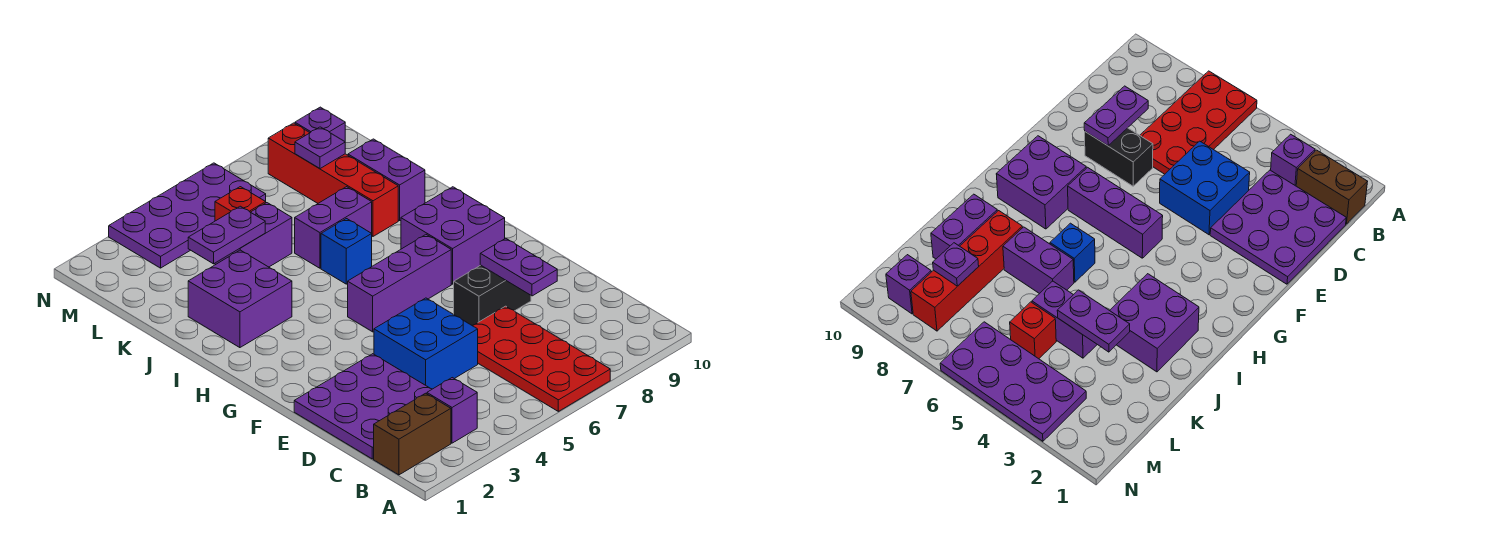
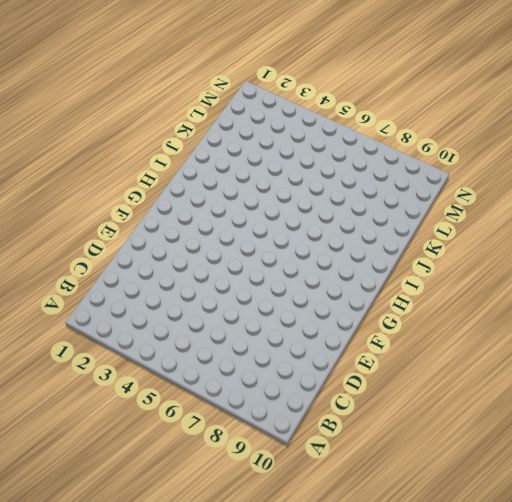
none -> red plate A6:D7 level 1
none -> brown brick B1:B2 level 1
none -> purple brick B3 level 1

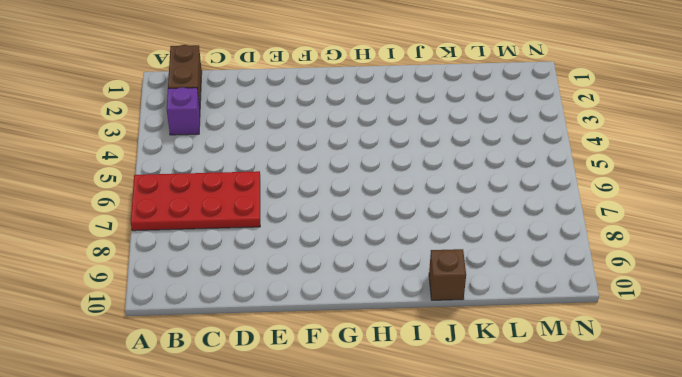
brown brick J10 level 1 -> none
none -> purple plate C1:E3 level 1
none -> blue brick D4:E5 level 1
none -> black brick E7:E8 level 1

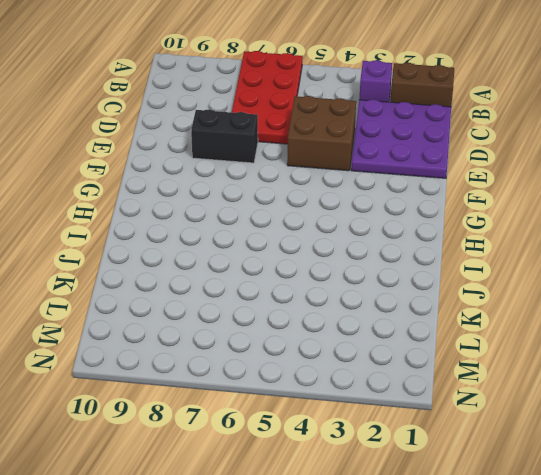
brown brick D4:E5 level 1 -> blue brick D4:E5 level 1
none -> purple brick G5:G7 level 1
none -> purple brick G8:H9 level 1
none -> purple brick I2:J3 level 1

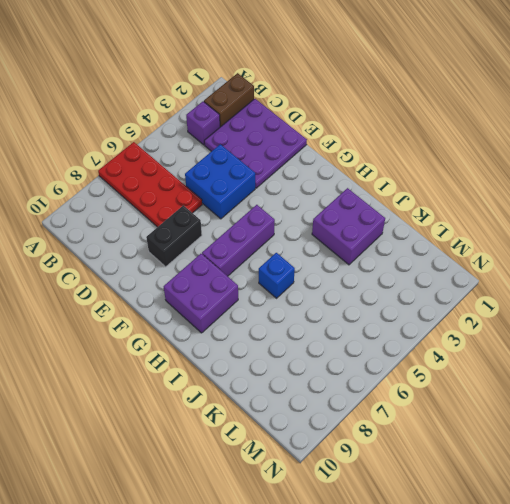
none -> purple brick J6:J7 level 1
none -> red brick J8:M8 level 1
none -> purple brick J9:K9 level 1

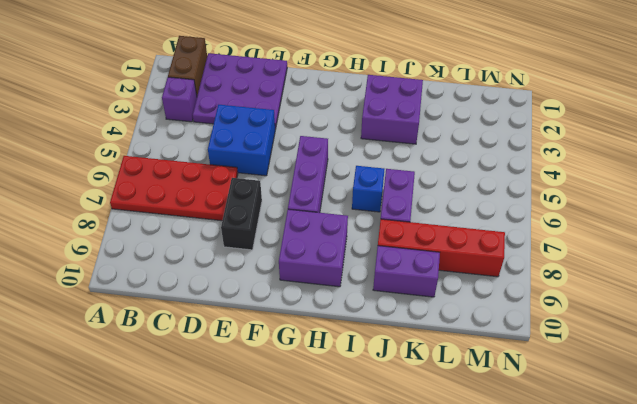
none -> purple brick K4:K5 level 1
none -> red brick L5 level 1
none -> purple plate M3:N6 level 1

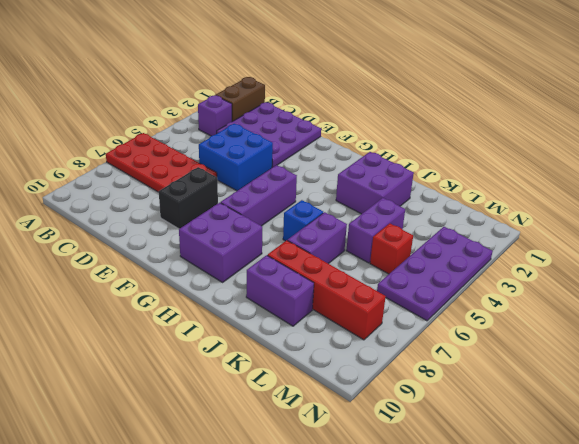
none -> purple brick M9 level 1
none -> purple plate D8:E8 level 2
none -> purple plate K3:K4 level 2

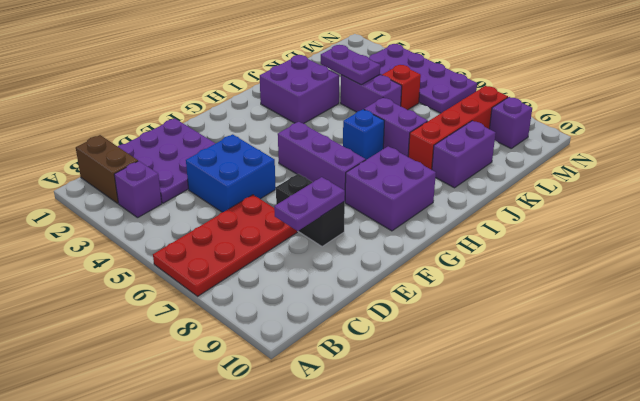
none -> purple plate L8 level 2

